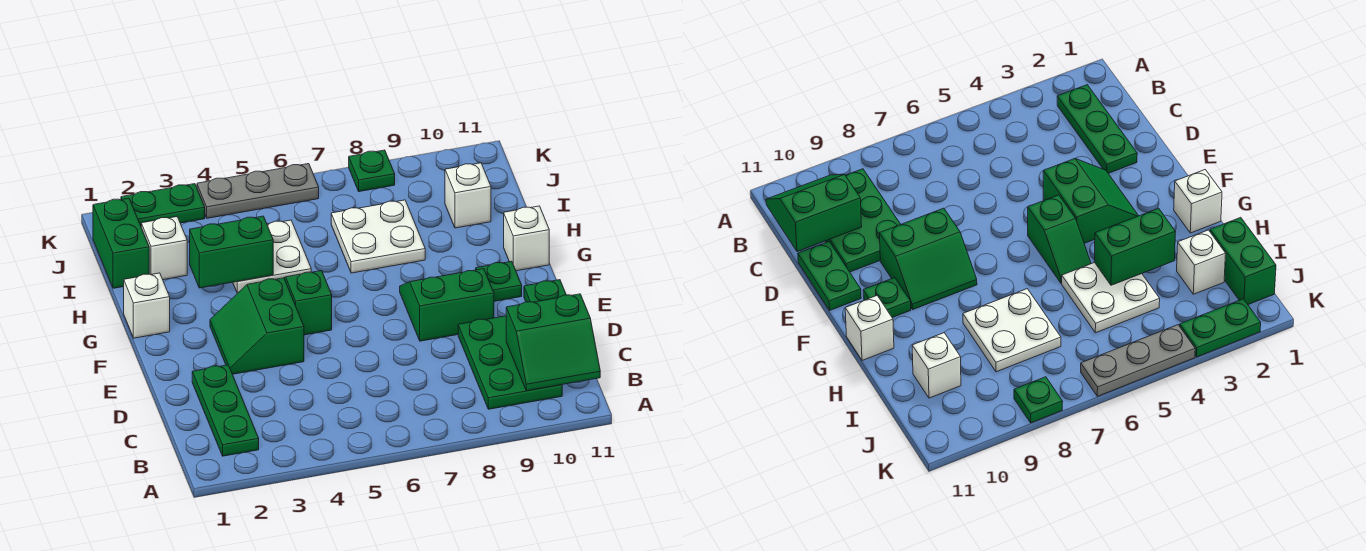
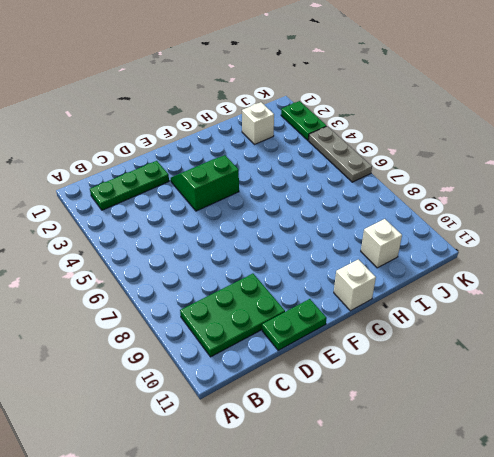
none -> green slope E8:F9 level 1 top E
none -> green slope F5:G5 level 1 top F
none -> green plate F10 level 1

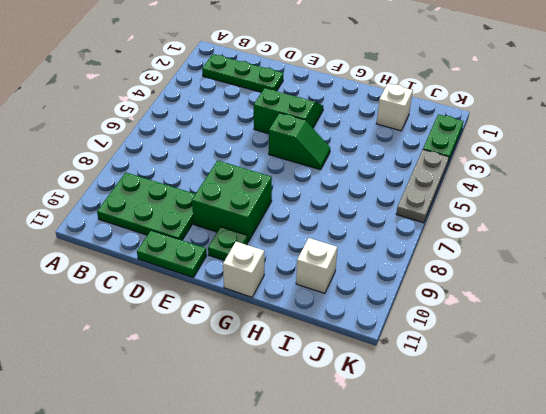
green brick E8:F9 level 1 -> green slope E8:F9 level 1 top E
none -> white brick G1 level 1
none -> white plate H4:I5 level 1
none -> white plate H7:I8 level 1

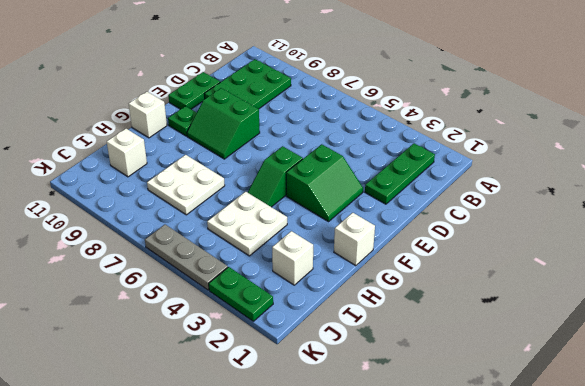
none -> green brick I1:J1 level 1
none -> green plate K8 level 1
none -> green slope B10:C11 level 2 top C

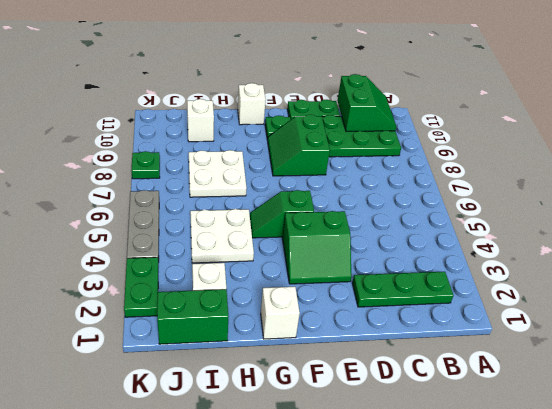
none -> green brick H3:H4 level 2

